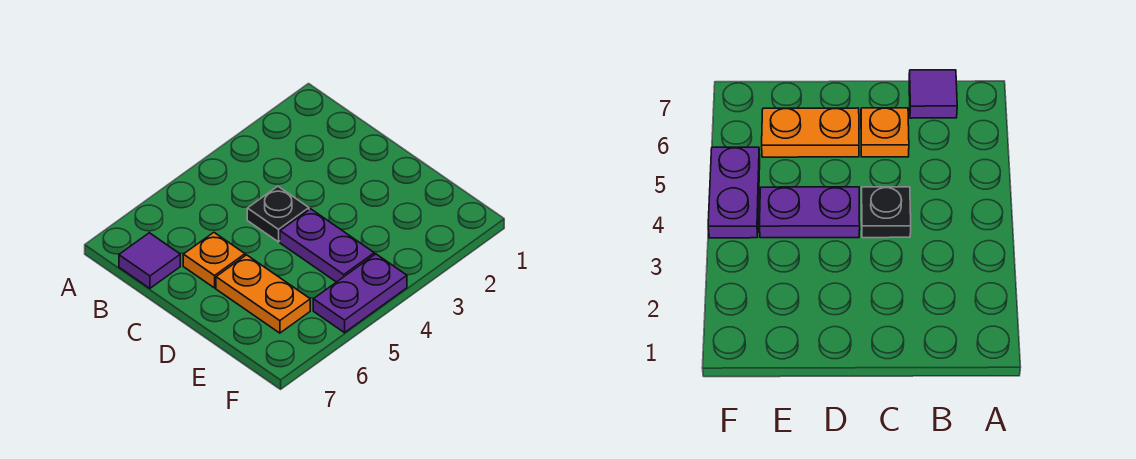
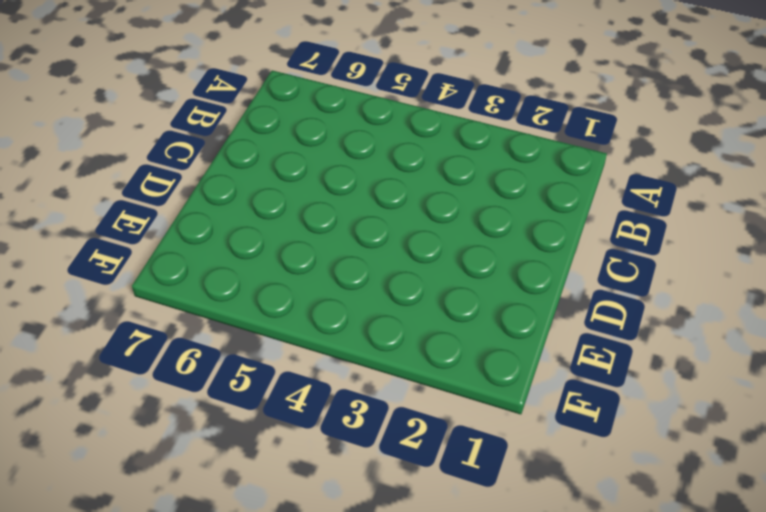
none -> purple tile B7 level 1
none -> black plate C4 level 1

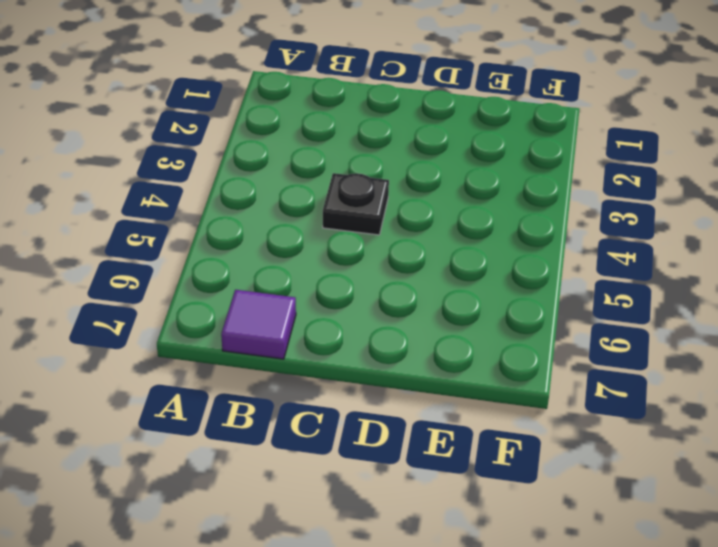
none -> orange plate C6 level 1
none -> purple plate D4:E4 level 1

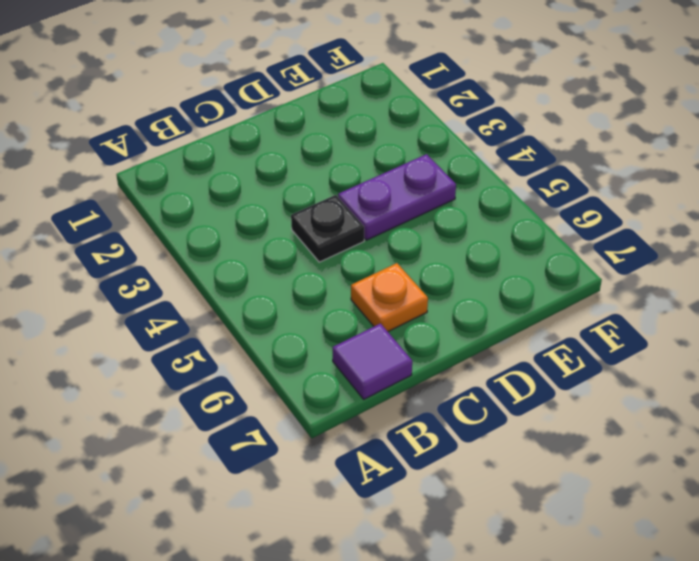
none -> orange plate D6:E6 level 1
none -> purple plate F4:F5 level 1

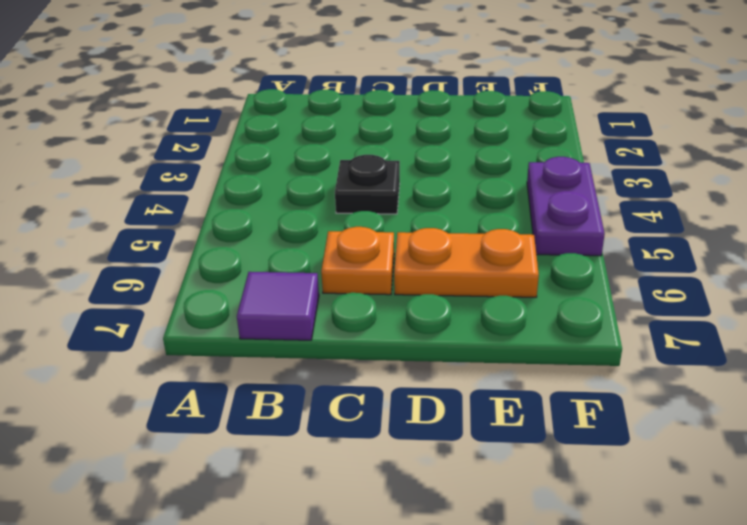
none -> purple plate D4:E4 level 1

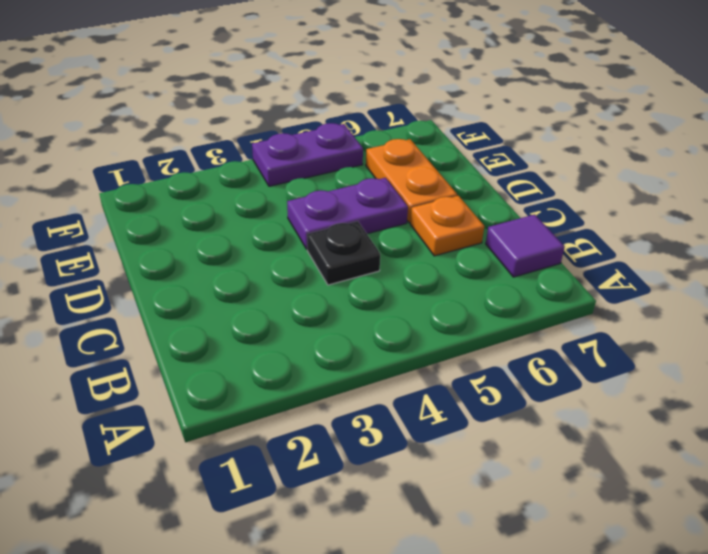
purple plate D4:D5 level 1 -> purple plate D4:E4 level 1

